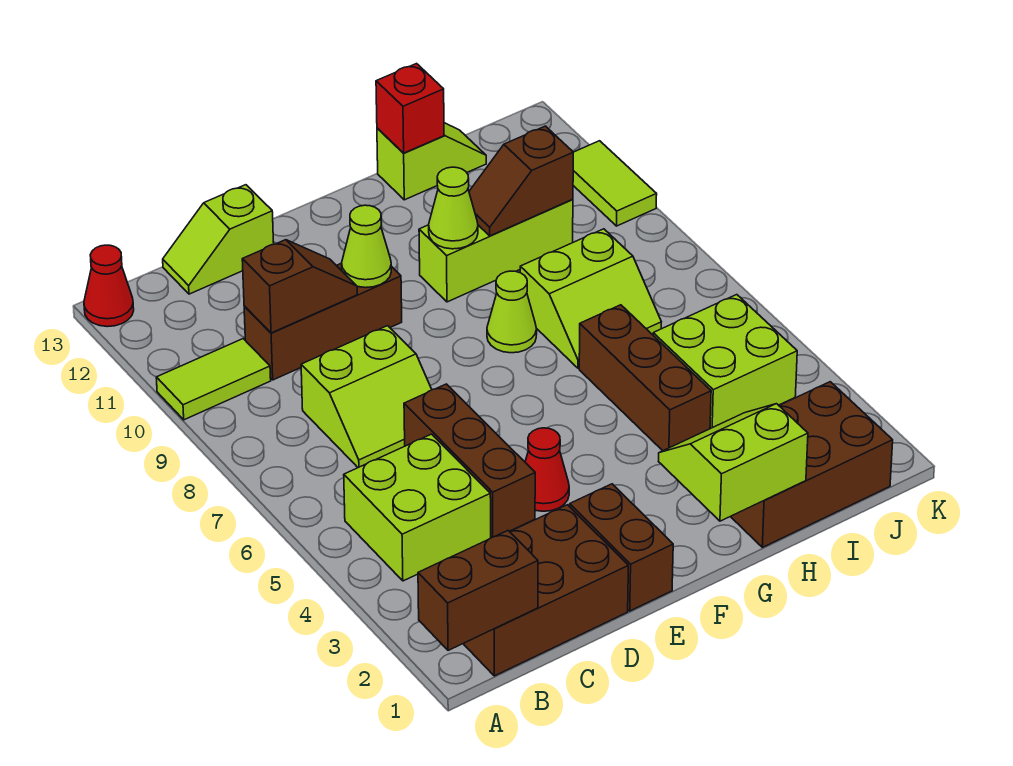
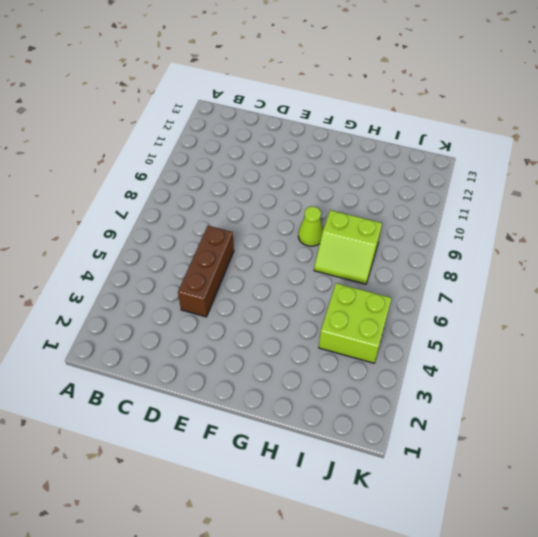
none -> lime tile A10:B10 level 1
none -> red cone A13 level 1
none -> brown brick B1:D2 level 1

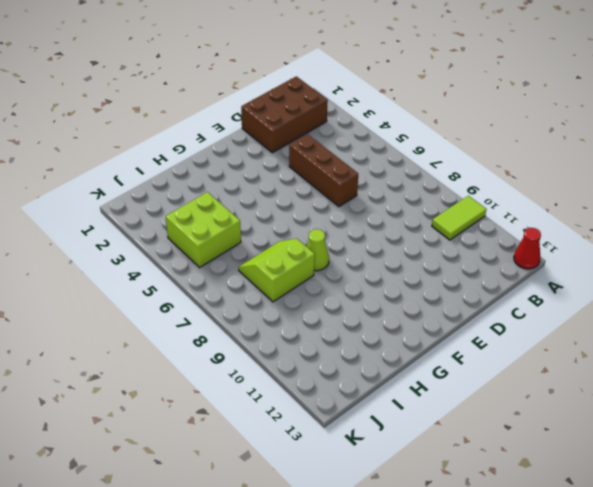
none -> lime brick B4:C5 level 1
none -> lime slope C7:D8 level 1 top 8
none -> brown brick C10:E10 level 1

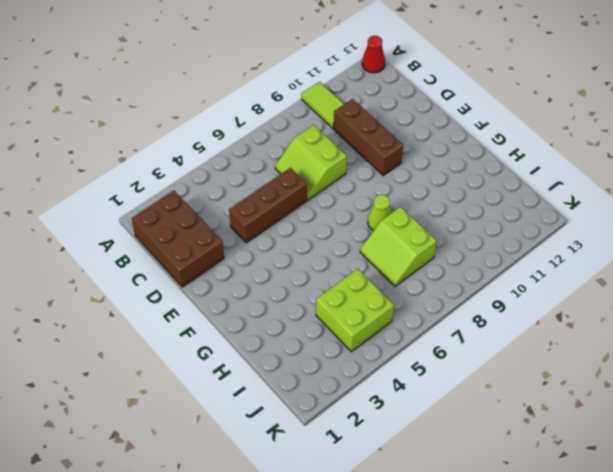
none -> lime brick B4:C5 level 1
none -> lime slope C13:D13 level 1 top D
none -> brown brick E1:E2 level 1

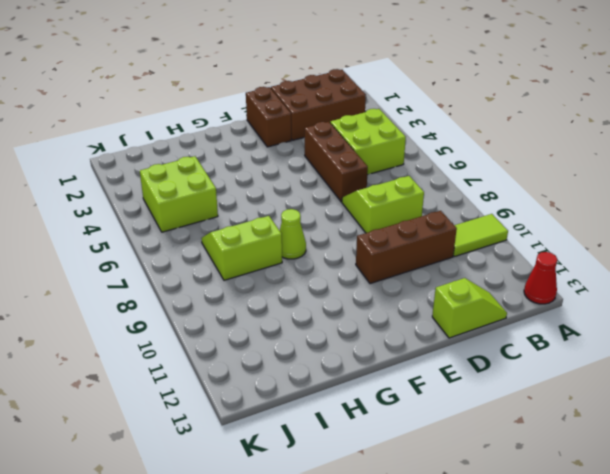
none -> red cone E4 level 1
none -> lime brick G10:I10 level 1
none -> brown brick H1:J2 level 1

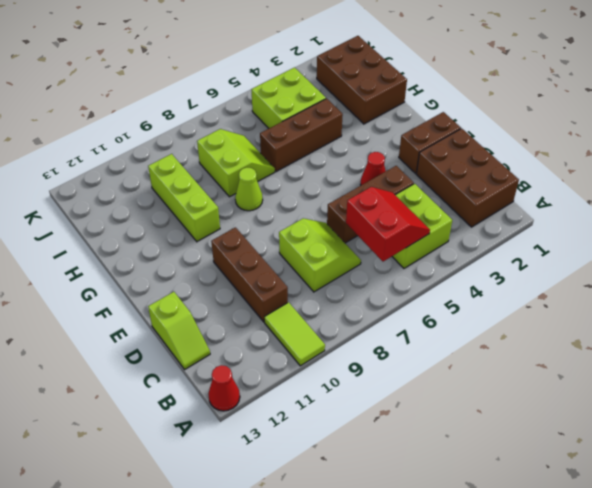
red slope B5:C6 level 2 top 6 -> none
none -> lime slope H13:I13 level 1 top H
none -> lime tile K10:K11 level 1
none -> brown brick A1:B1 level 2

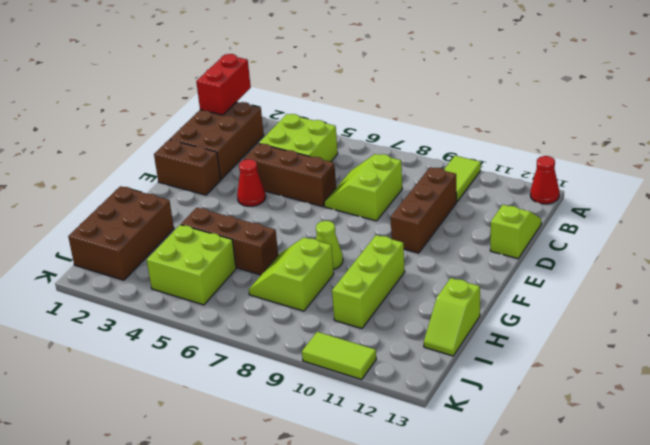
red brick A1:B1 level 2 -> brown brick A1:B1 level 2
none -> brown slope C10:D10 level 2 top C
none -> lime cone E10 level 2
none -> lime slope G1:H2 level 2 top 1

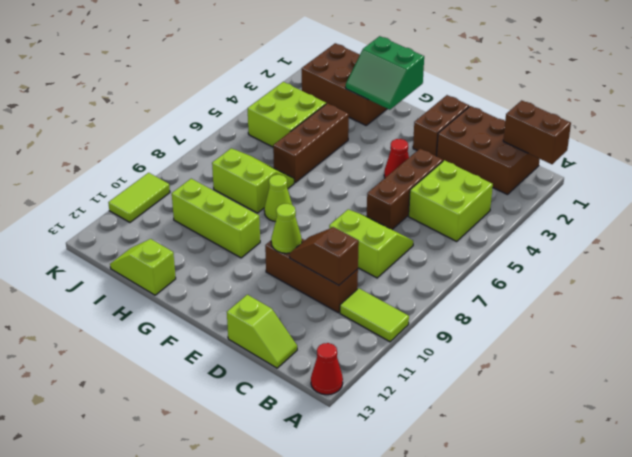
green slope G1:H2 level 2 top 1 -> lime slope G1:H2 level 2 top 1
none -> lime cone G10 level 2
none -> brown slope H10:I10 level 2 top I
none -> red brick H13 level 2

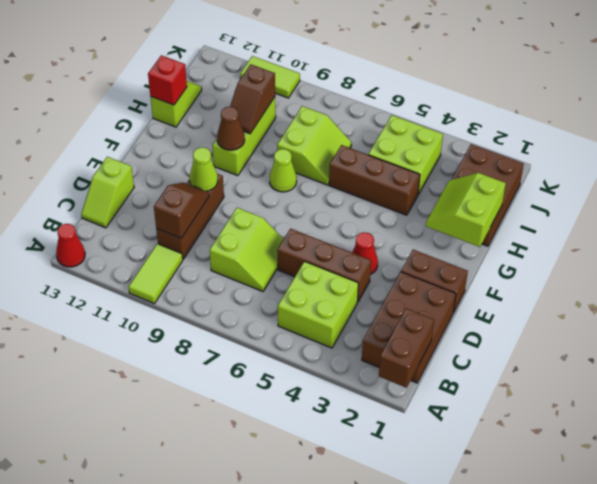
brown cone G10 level 2 -> lime cone G10 level 2

